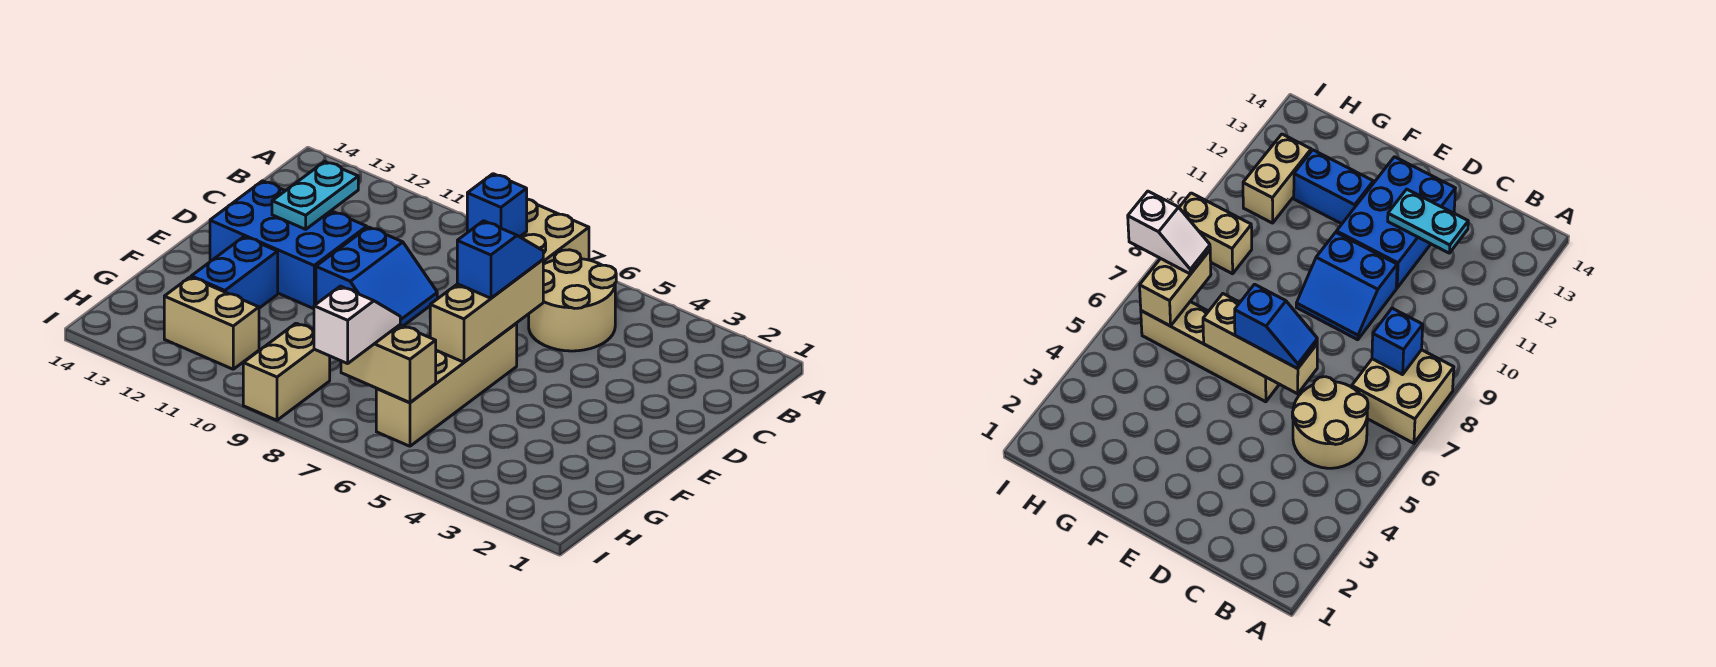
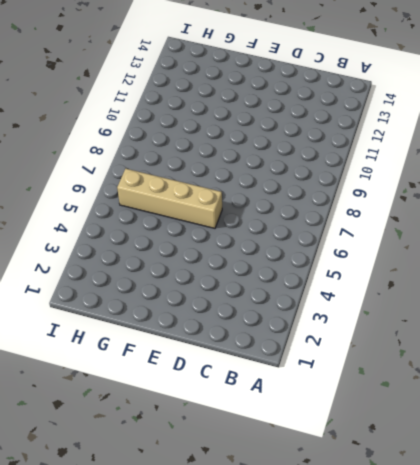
none -> tan brick A7:B8 level 1
none -> tan round brick B5:C6 level 1
none -> blue slope D9:E10 level 1 top 10

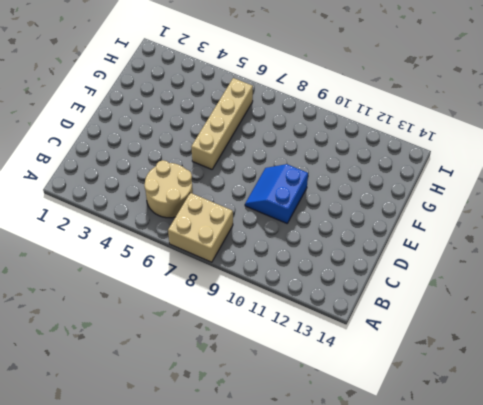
none -> blue brick D11:E13 level 1
none -> blue brick F12:G12 level 1
none -> tan brick H9:I9 level 1

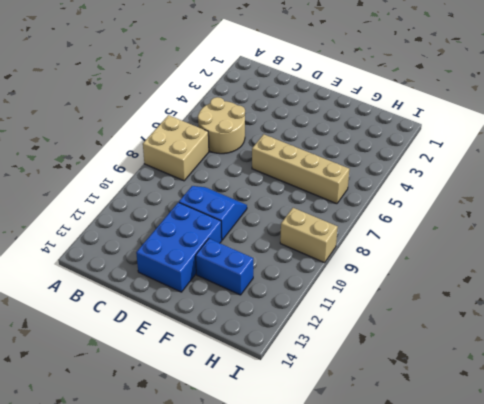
none -> tan brick H11:H12 level 1
none -> blue brick B8 level 2
none -> cyan plate C12:D12 level 2

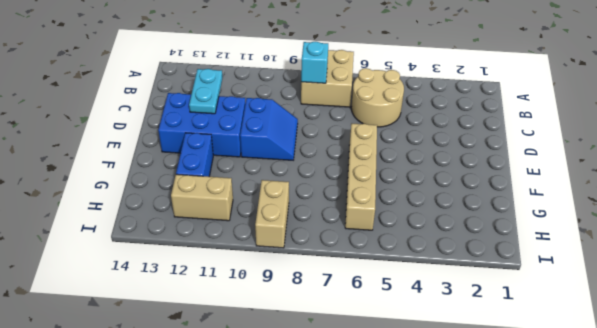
cyan brick B8 level 2 -> blue brick B8 level 2
none -> tan brick D6:F6 level 2
none -> tan brick H6:H7 level 2
none -> blue slope D6:E6 level 3 top E

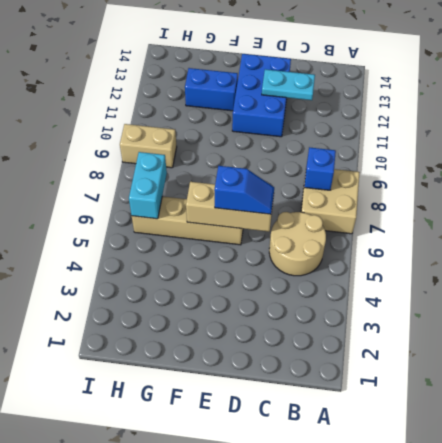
cyan brick H6:H7 level 2 -> tan brick H6:H7 level 2
none -> blue slope D9:E10 level 1 top 10
none -> tan brick H11:H12 level 1
none -> white slope H7:I7 level 3 top I

